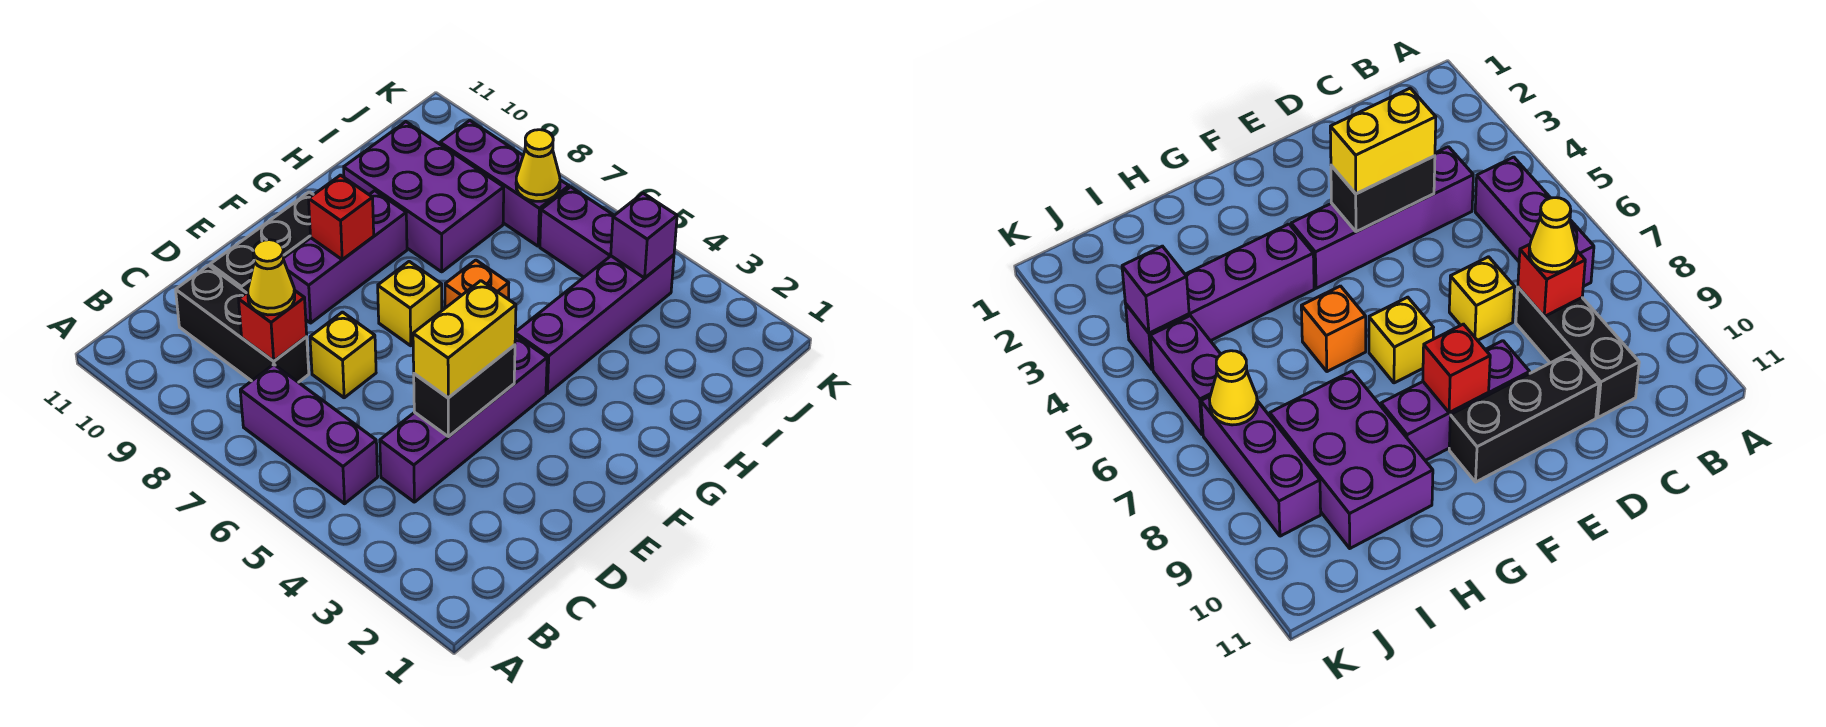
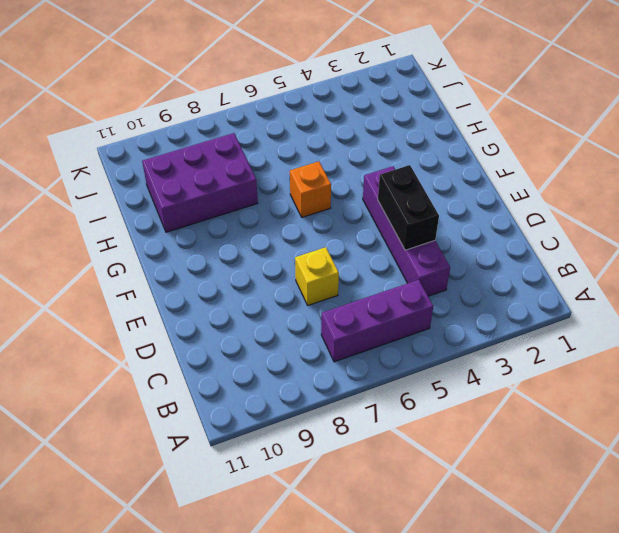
none -> black brick C8:C10 level 1
none -> black brick D10:F10 level 1
none -> purple brick E9:G9 level 1

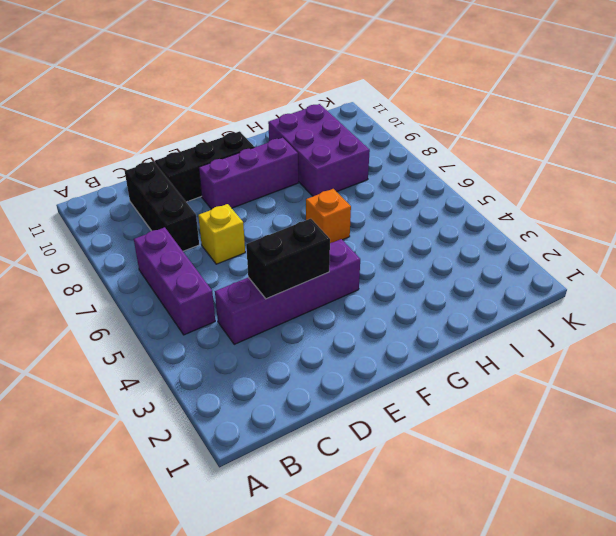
none -> yellow brick F7 level 1
none -> purple brick G4:J4 level 1
none -> purple brick J5:J6 level 1

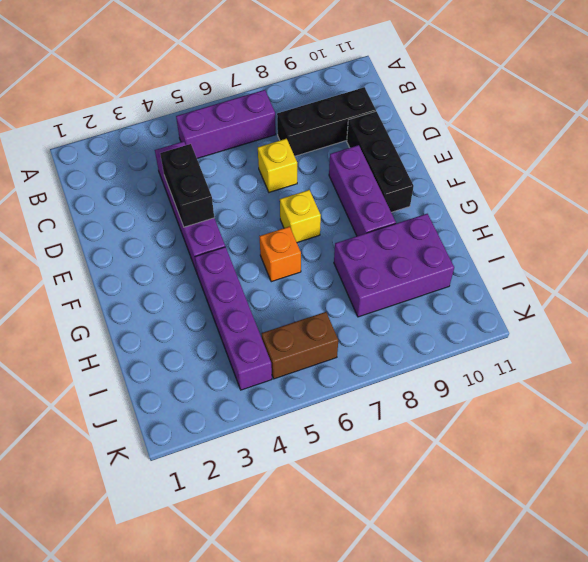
brown brick J5:J6 level 1 -> purple brick J5:J6 level 1
none -> purple brick J7:J9 level 1
none -> red brick C8 level 2
none -> red brick F9 level 2

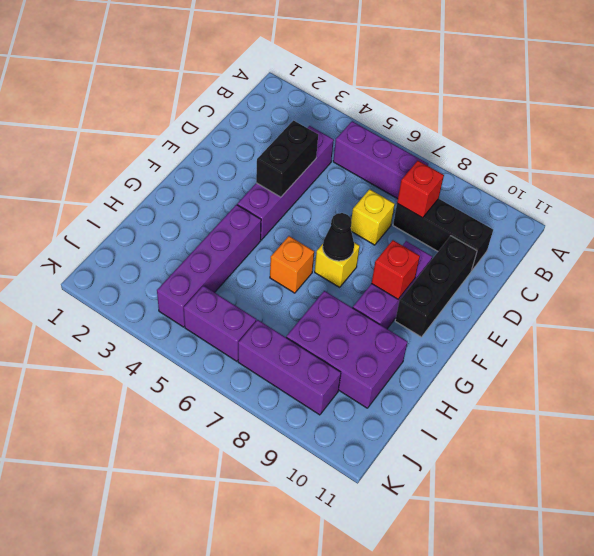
black cone F7 level 2 -> none
none -> purple brick J4 level 2
none -> yellow cone J7 level 2
none -> yellow cone C8 level 3

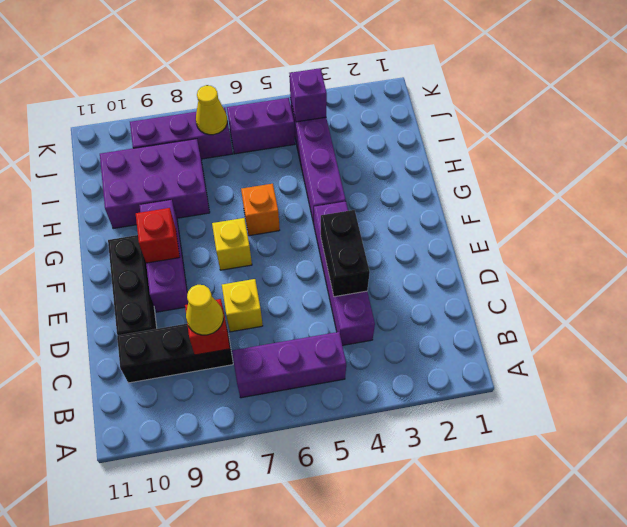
none -> yellow brick D4:E4 level 3

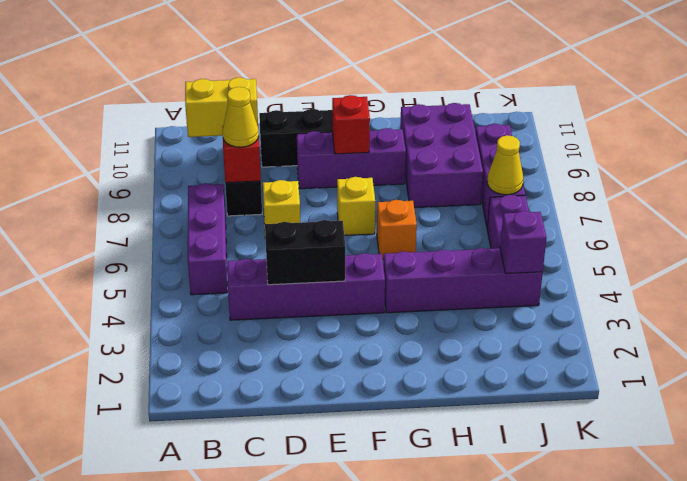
yellow brick B10:C10 level 2 -> yellow brick D4:E4 level 3

